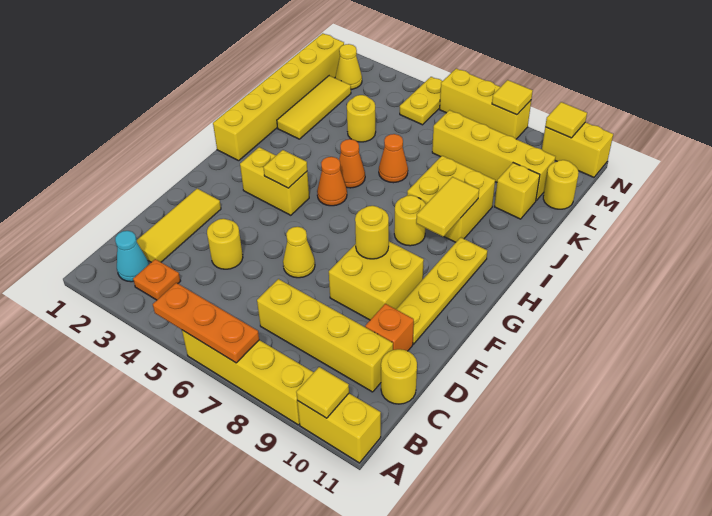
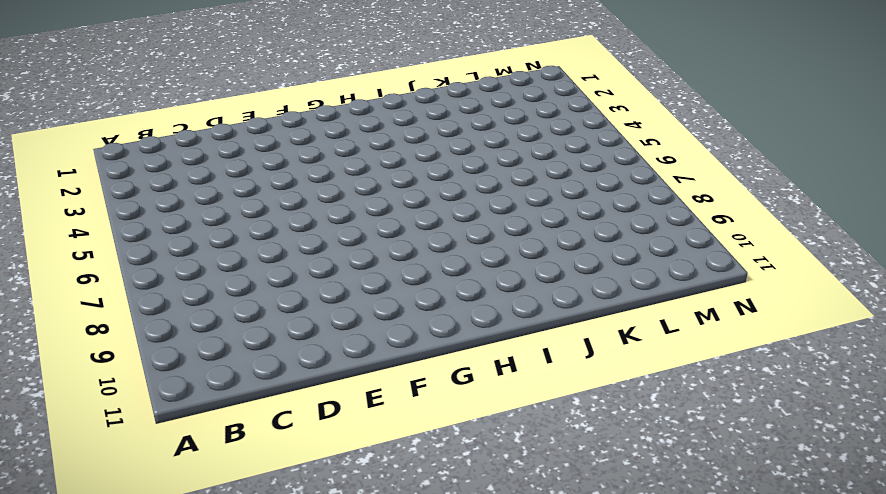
none -> yellow brick A6:A9 level 1
none -> yellow brick A10:A11 level 1
none -> cyan cone B2 level 1
none -> orange plate B3 level 1

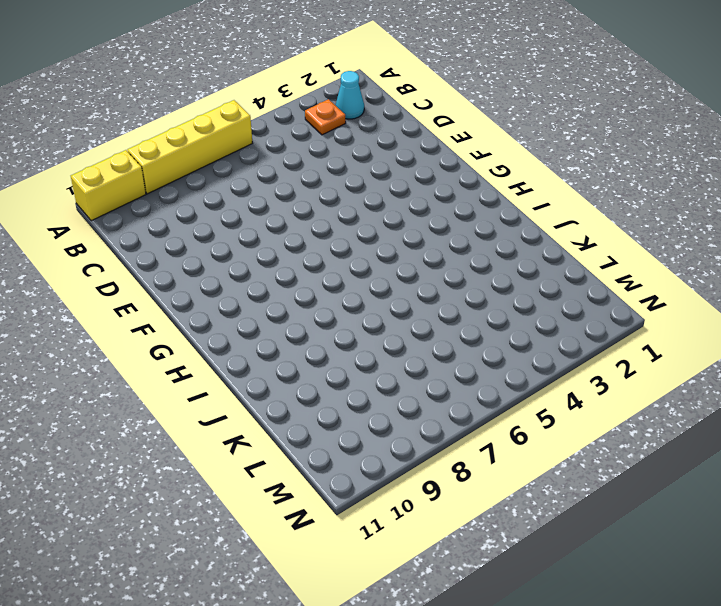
none -> yellow tile C2:E2 level 1
none -> yellow brick C7:C10 level 1
none -> yellow round brick C11 level 1
none -> yellow round brick D4 level 1

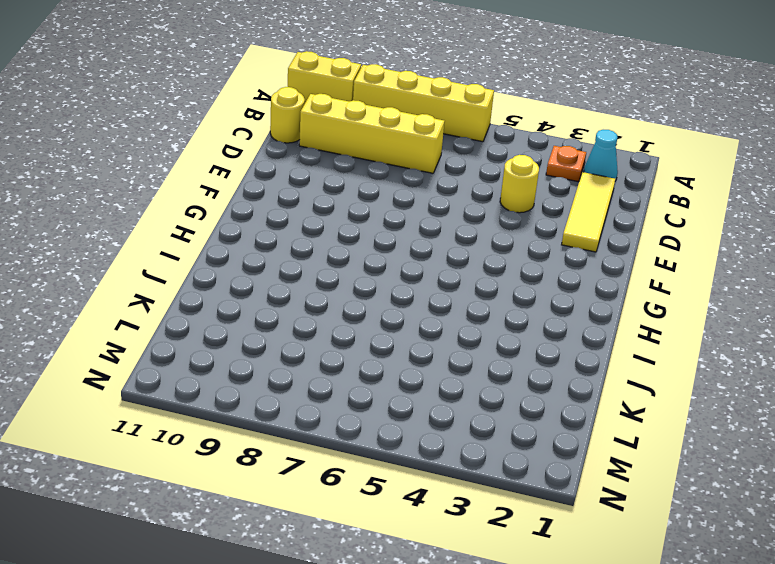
none -> orange brick D10 level 1
none -> yellow cone E6 level 1
none -> yellow brick E8:F9 level 1
none -> yellow plate E10:H10 level 1

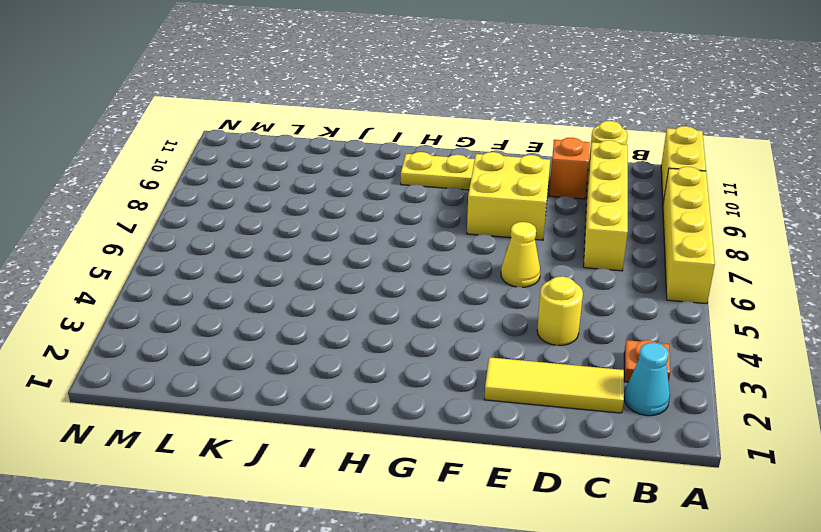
none -> yellow brick G3:G4 level 1
none -> yellow brick H1:M1 level 1
none -> orange cone H5 level 1
none -> yellow round brick H8 level 1

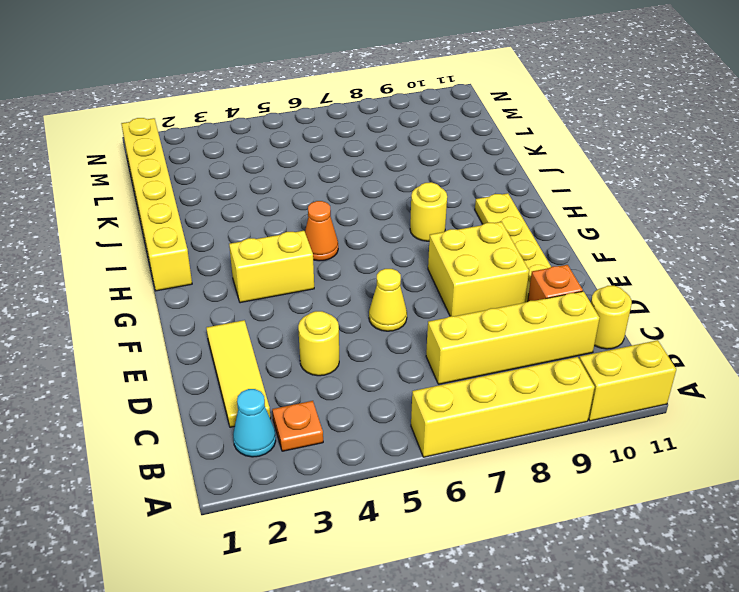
none -> orange cone I5 level 1
none -> yellow brick I8:J9 level 1
none -> yellow tile J2:L2 level 1
none -> orange cone J6 level 1

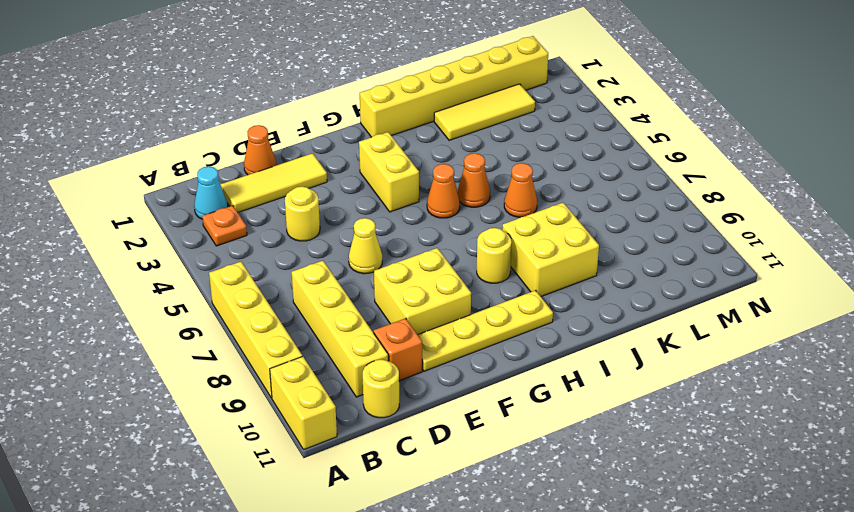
orange cone D1 level 1 -> none
none -> yellow round brick K4 level 1
none -> yellow brick K10 level 1
none -> yellow brick L7:L10 level 1
none -> yellow round brick L11 level 1

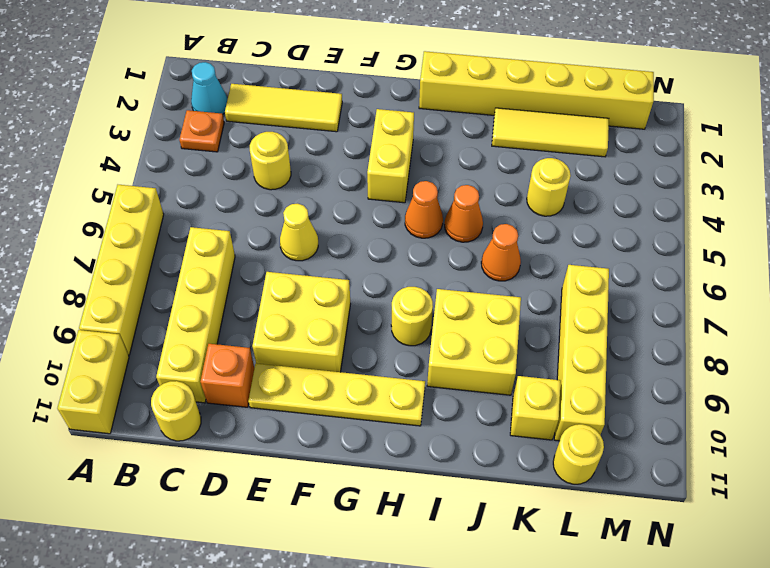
none -> yellow cone M2 level 1
none -> yellow plate M5:N5 level 1
none -> yellow brick N6:N8 level 1
none -> yellow brick N10:N11 level 1

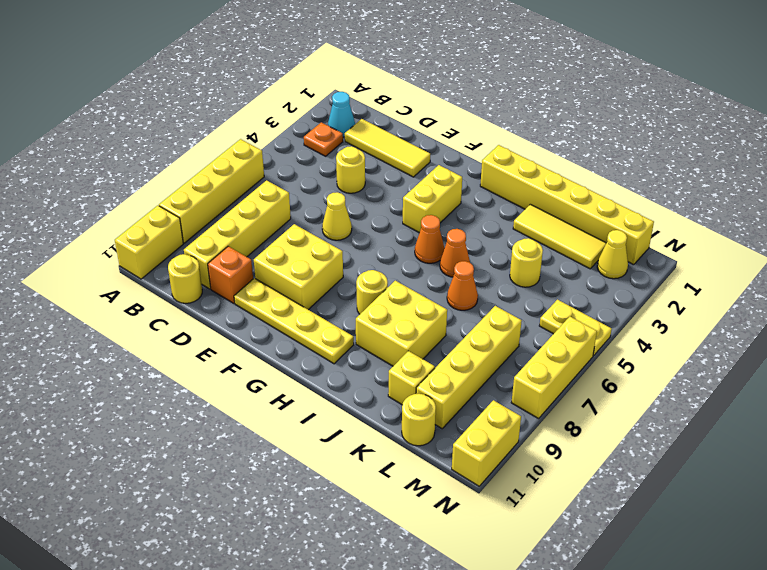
none -> orange plate A5:A7 level 2
none -> yellow tile A10 level 2
none -> yellow round brick F8 level 2
none -> yellow plate G4 level 2

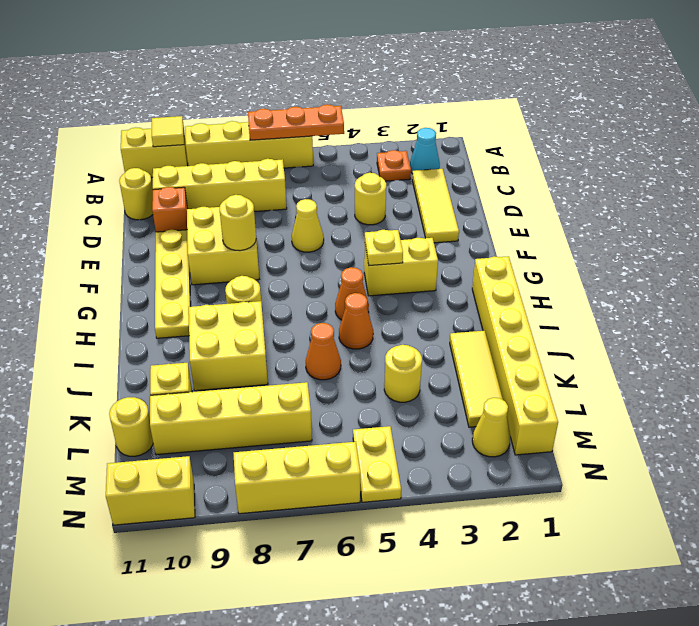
none -> yellow tile H9:I9 level 2
none -> yellow tile N8 level 2
none -> yellow tile N10 level 2

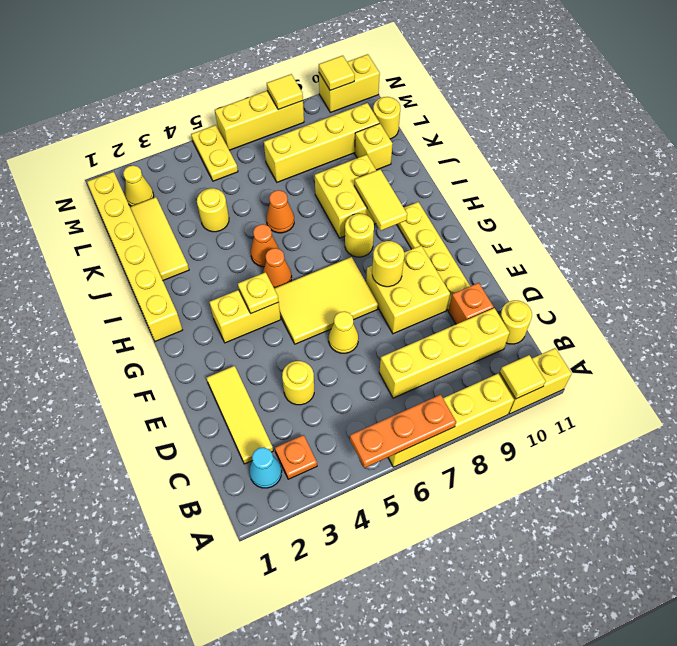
yellow tile F5:G7 level 1 -> none

